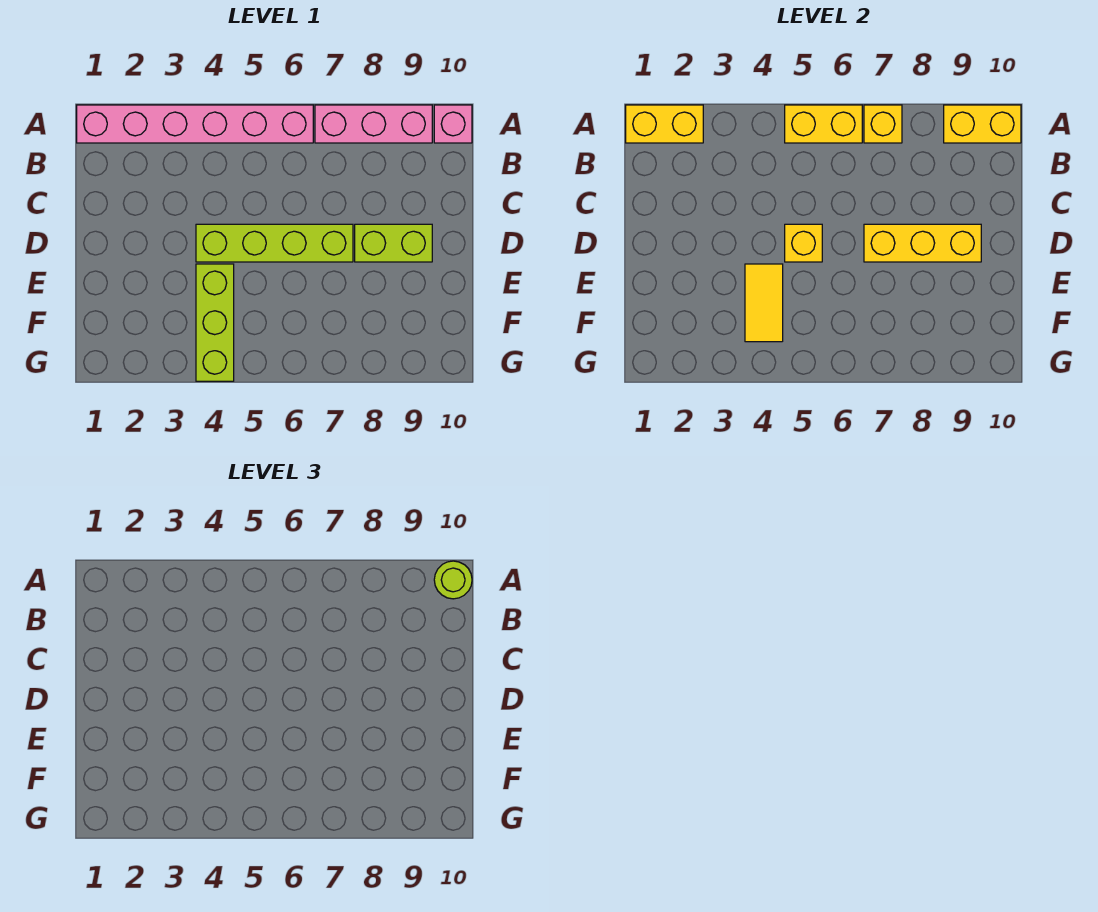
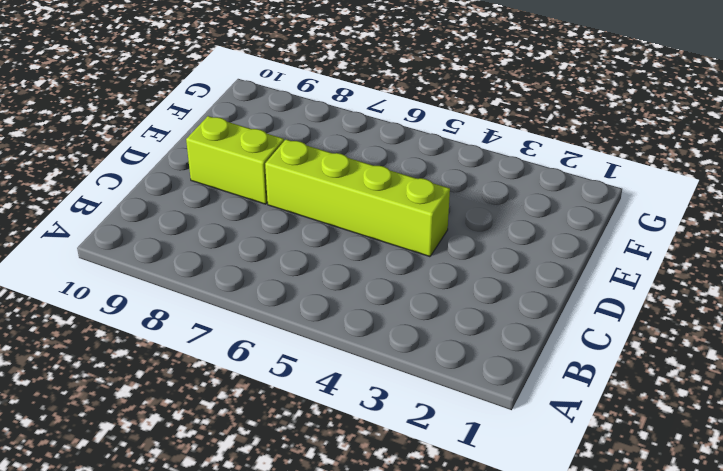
none -> pink brick A1:A6 level 1
none -> pink brick A7:A9 level 1
none -> pink brick A10 level 1

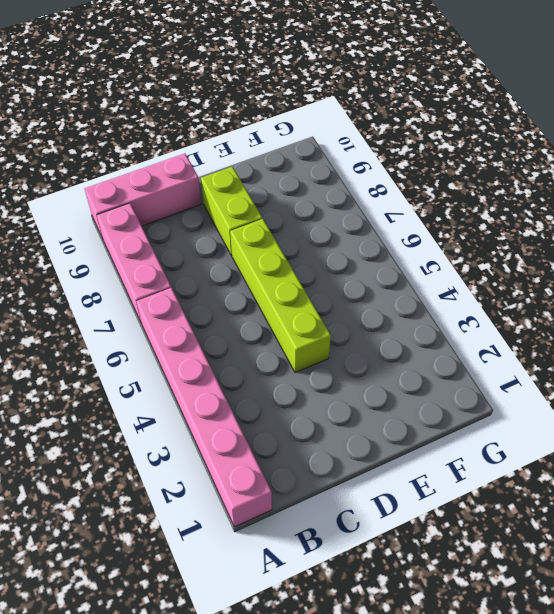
pink brick A10:C10 level 1 -> pink brick A10 level 1
none -> lime brick E4:G4 level 1
none -> yellow brick A1:A2 level 2
none -> yellow brick A5:A6 level 2

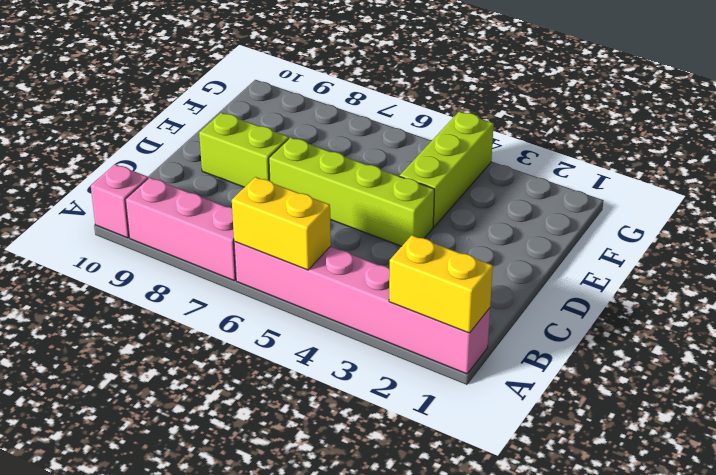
none -> yellow brick A7 level 2
none -> yellow brick A9:A10 level 2
none -> yellow brick D5 level 2

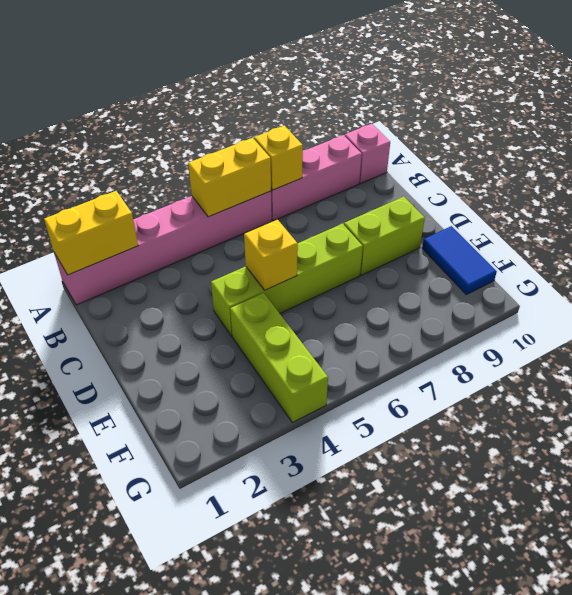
blue tile E10:F10 level 1 -> none
none -> yellow brick A9:A10 level 2
none -> yellow brick D7:D9 level 2
none -> yellow tile E4:F4 level 2

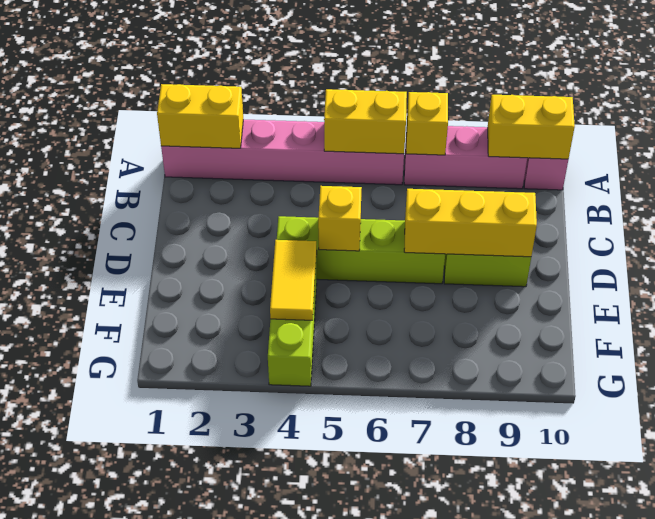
none -> lime round brick A10 level 3

